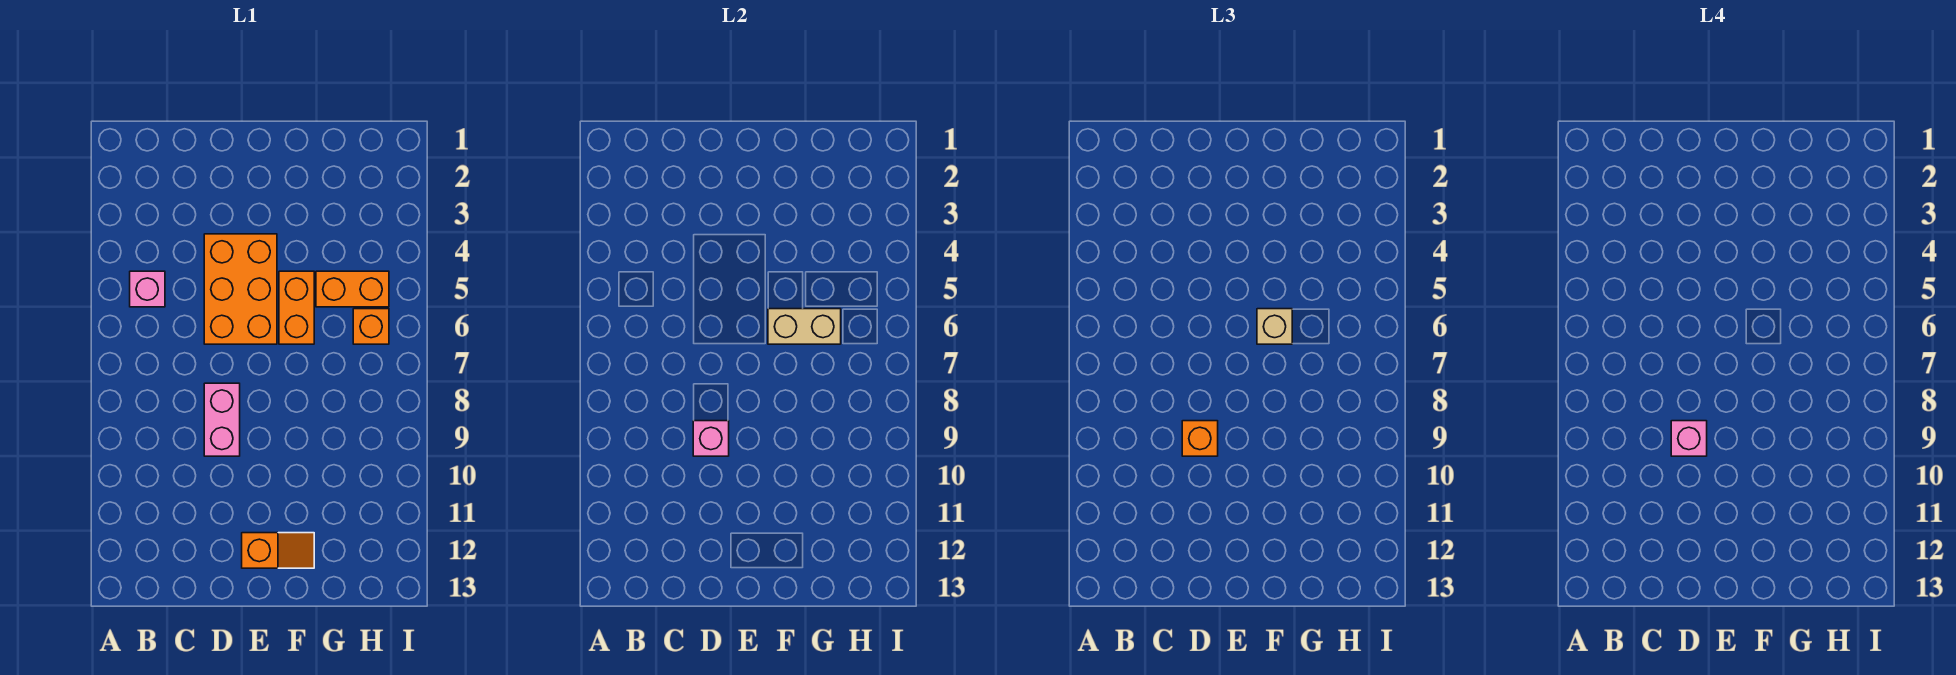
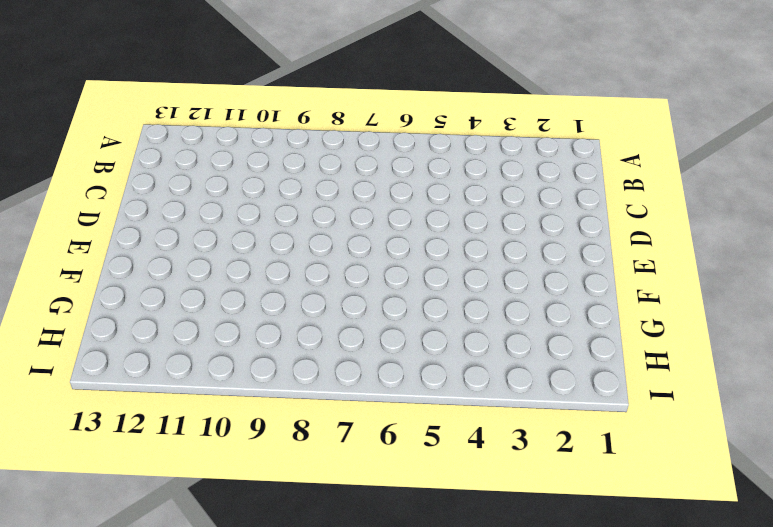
none -> pink brick B5 level 1
none -> orange brick D4:E6 level 1
none -> pink brick D8:D9 level 1

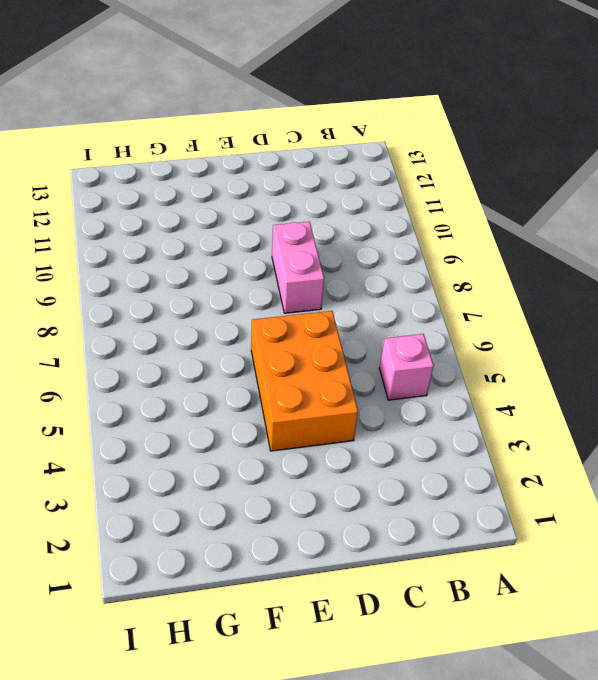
none -> orange slope E12:F12 level 1 top E
none -> orange brick F5:F6 level 1
none -> orange brick G5:H5 level 1

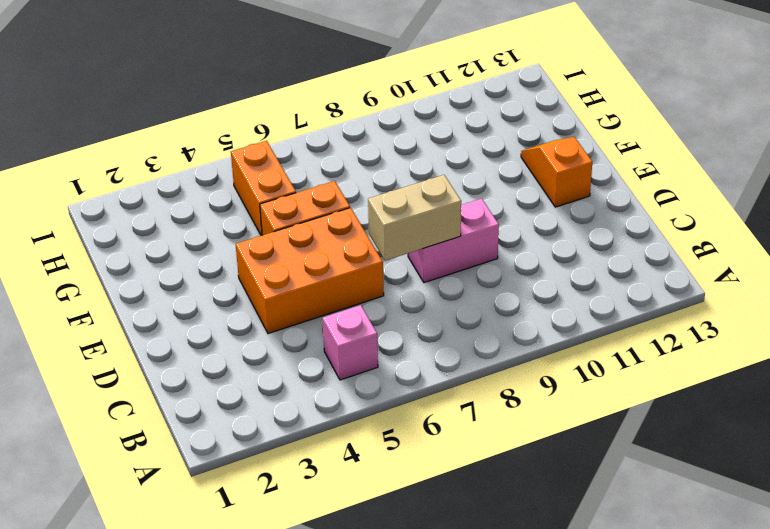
tan brick D7:D8 level 2 -> tan brick F6:G6 level 2
none -> orange brick H6 level 1
none -> pink brick D9 level 2
none -> orange brick D9 level 3

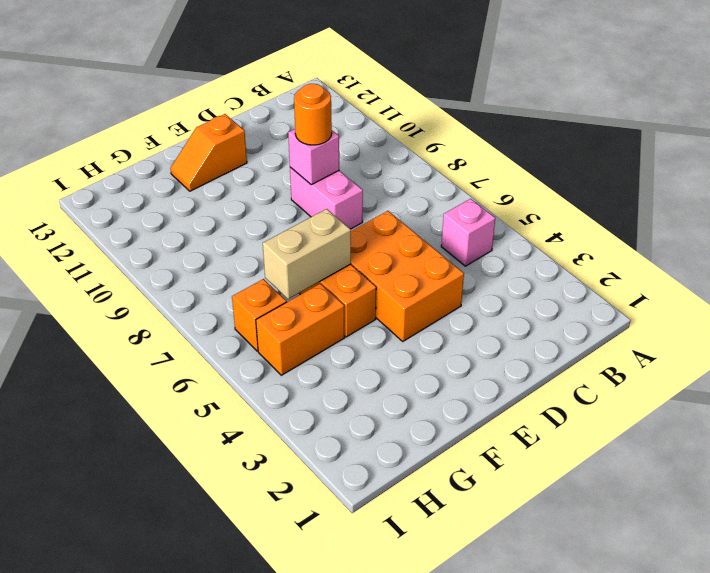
orange round brick D9 level 3 -> orange brick D9 level 3
none -> tan brick F6 level 3
none -> pink brick D9 level 4

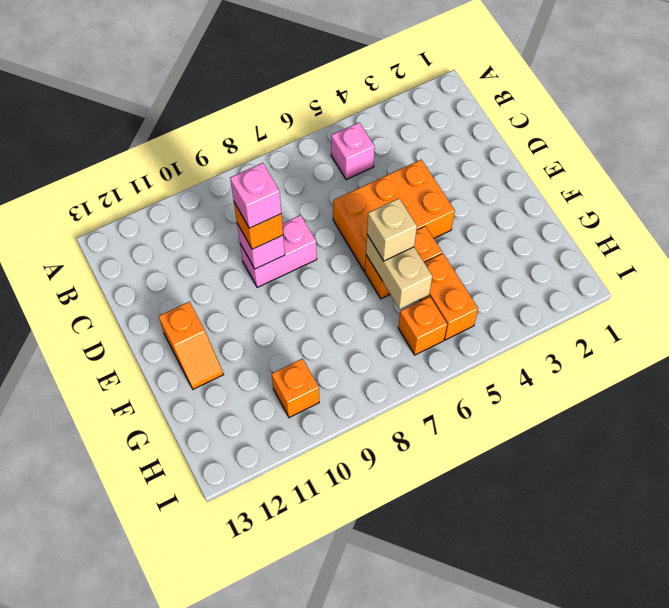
orange brick H10 level 1 -> none

